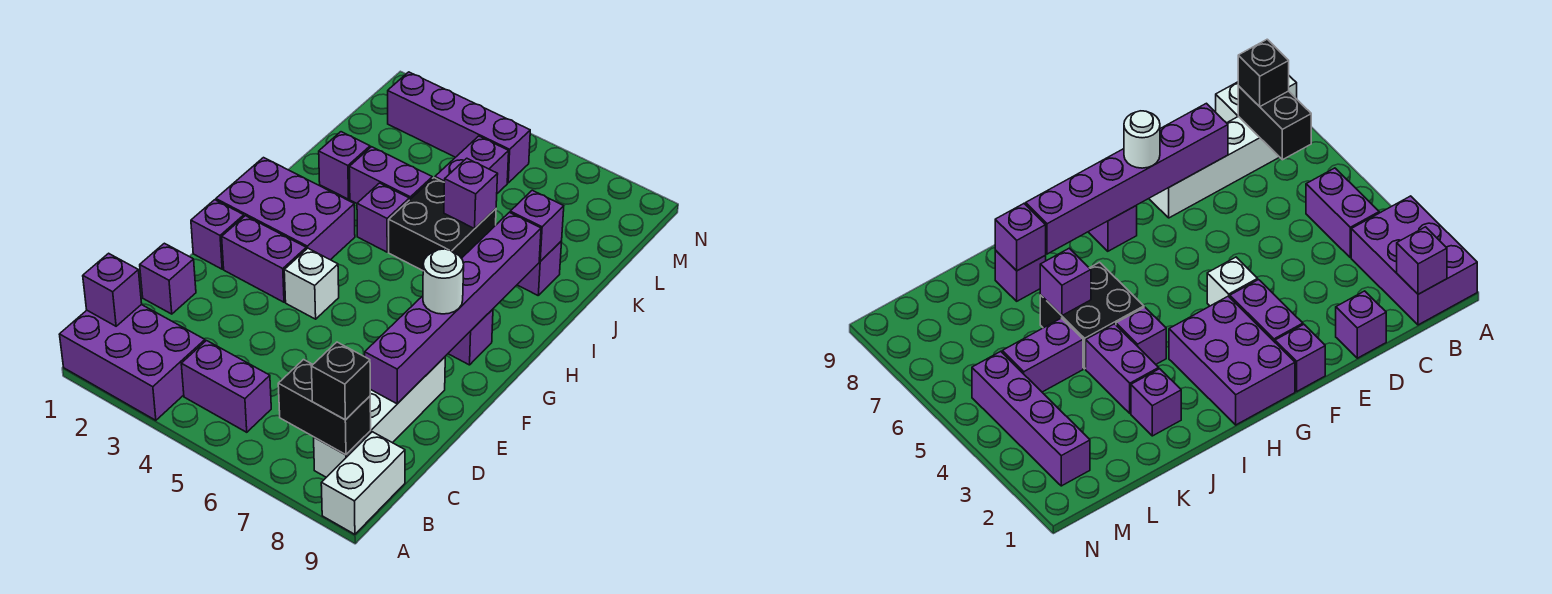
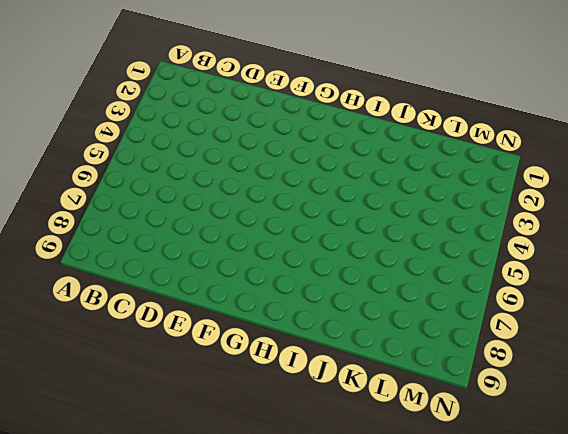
none -> purple brick A1:B3 level 1
none -> white brick A9:B9 level 1
none -> purple brick B4:B5 level 1

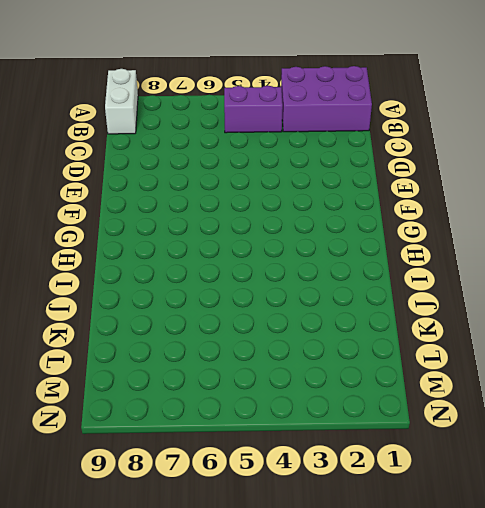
none -> white brick B8:E8 level 1
none -> purple brick D1 level 1
none -> purple brick F1 level 1

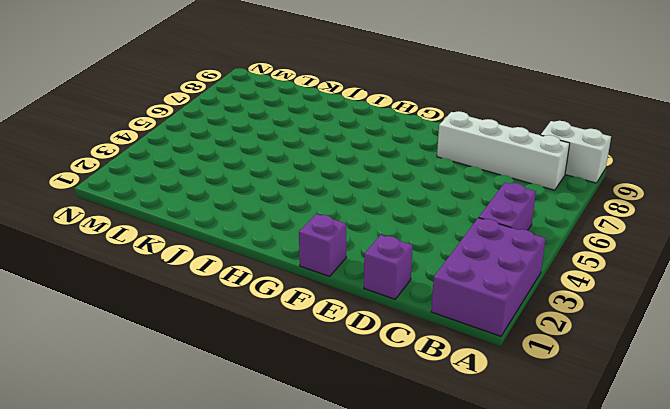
none -> purple brick F2:F3 level 1
none -> white brick F4 level 1
none -> purple brick G1:H3 level 1

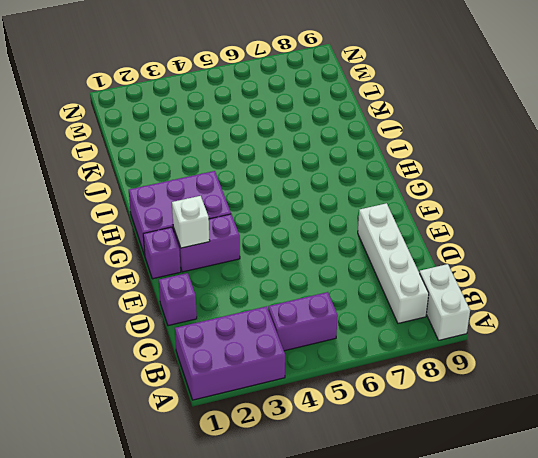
white brick F2 level 2 -> white brick F4 level 1
none -> purple brick G8 level 1
none -> purple brick I4 level 1
none -> black brick I5:J6 level 1

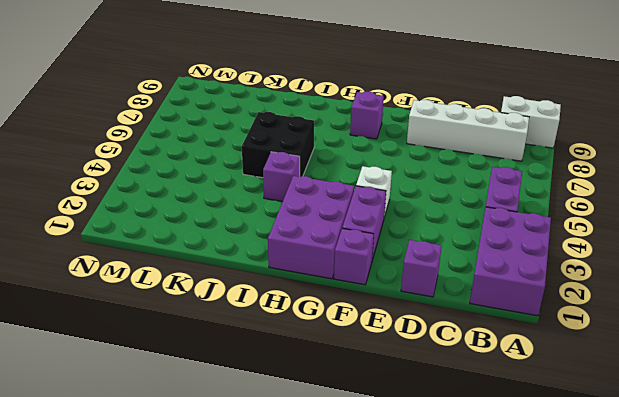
none -> purple brick J2 level 1
none -> purple brick J3:J4 level 1
none -> purple brick J8 level 1

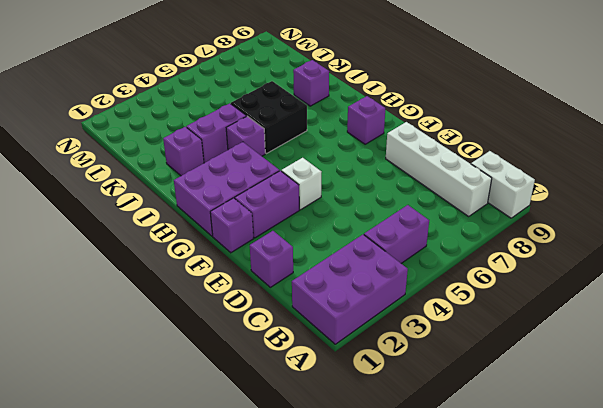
none -> purple brick K5:L5 level 1
none -> purple brick M2:M5 level 1
none -> purple brick B1 level 2

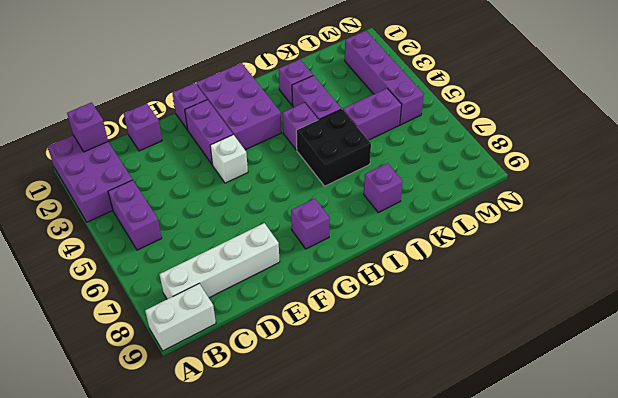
none -> black brick B7:B8 level 2
none -> purple brick D8:I8 level 2
none -> purple brick J6 level 2

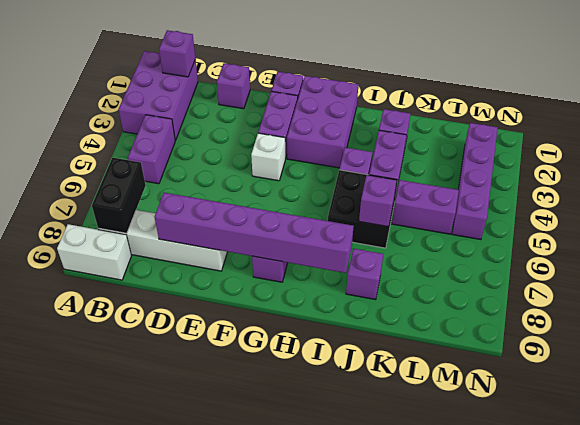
none -> purple brick J8 level 2
none -> black brick B8 level 3
none -> white round brick F8 level 3

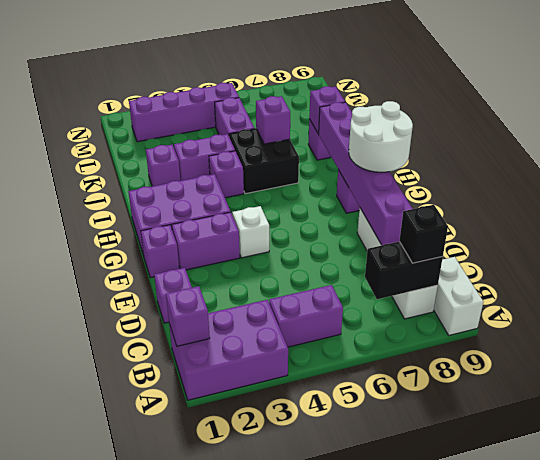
white round brick F8:G9 level 3 -> white round brick F8 level 3

